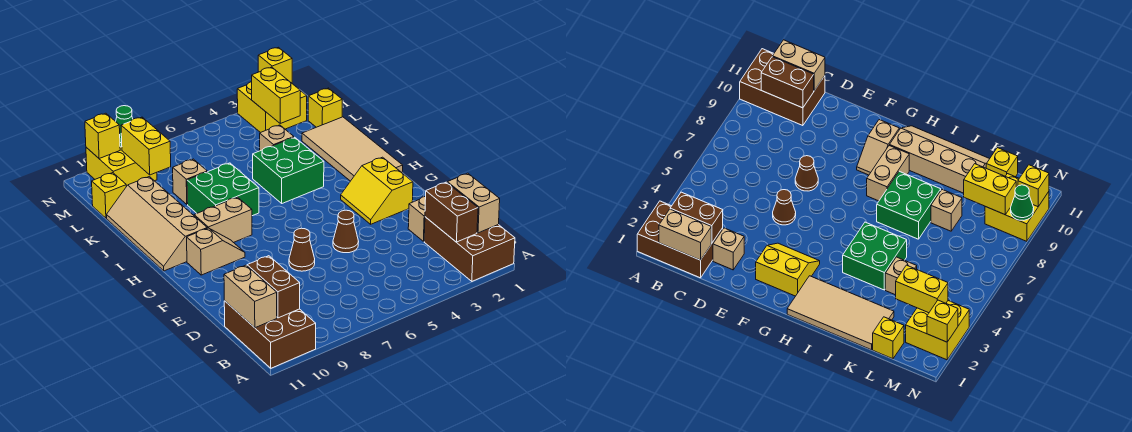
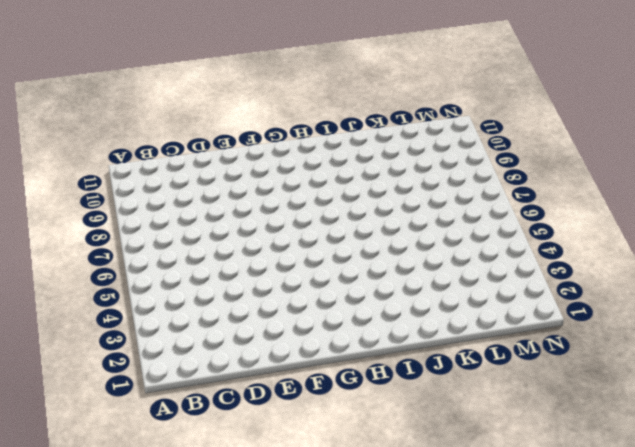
none -> brown brick A1:C2 level 1
none -> brown brick A10:C11 level 1
none -> tan brick D2 level 1

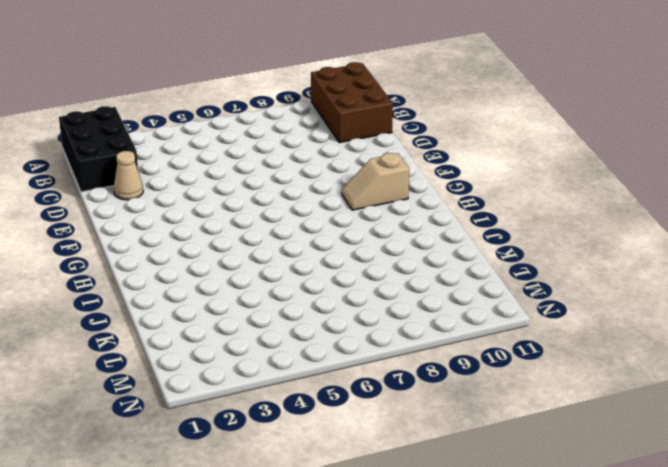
black brick A1:C2 level 1 -> brown brick A1:C2 level 1
tan cone D2 level 1 -> tan brick D2 level 1
none -> brown cone E5 level 1
none -> brown cone E7 level 1
none -> yellow slope F2:G3 level 1 top 2

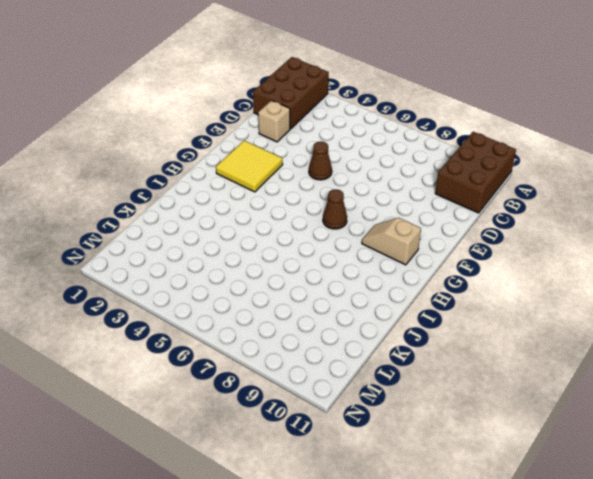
yellow tile F2:G3 level 1 -> yellow slope F2:G3 level 1 top 2
brown cone G7 level 1 -> brown cone E7 level 1
none -> tan tile H1:K2 level 1
none -> tan brick H8:H9 level 1
none -> tan slope H10:K11 level 1 top 10

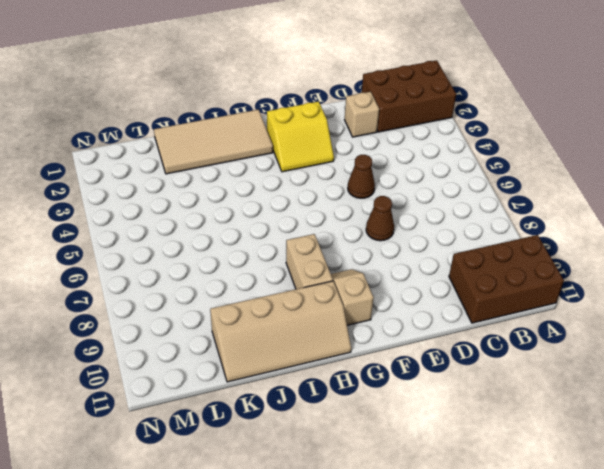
none -> green brick I4:J5 level 1
none -> green brick I7:J8 level 1
none -> tan brick K4 level 1

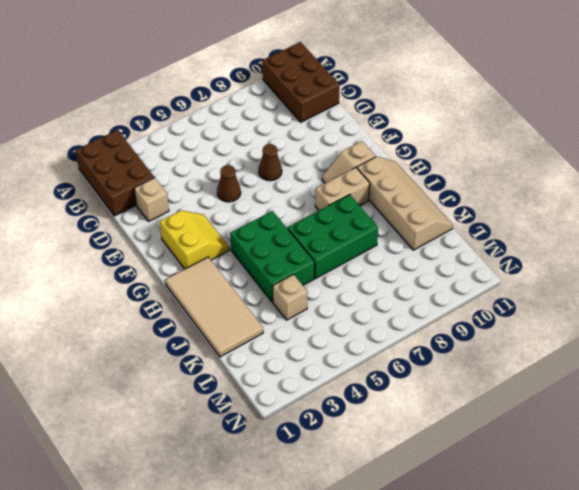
green brick H4:J5 level 1 -> green brick I4:J5 level 1
green brick I6:J8 level 1 -> green brick I7:J8 level 1
none -> tan brick K8 level 1
none -> yellow brick L1 level 1
none -> yellow brick L11 level 1

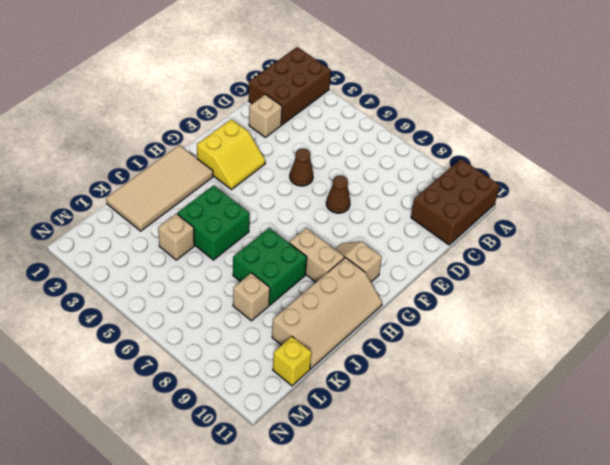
none -> yellow brick L1 level 1
none -> yellow brick M2:N3 level 1
none -> yellow brick M9:N10 level 1

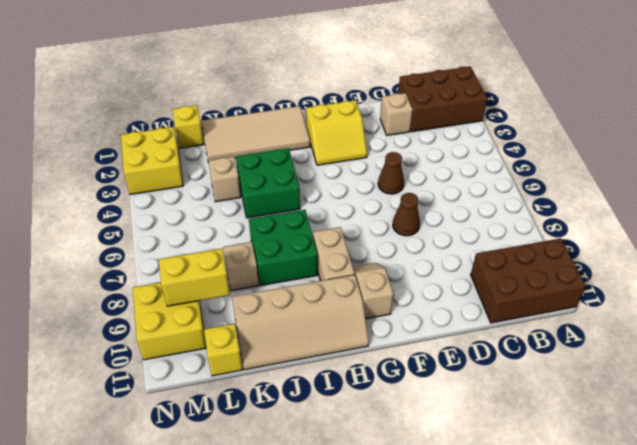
none -> tan brick B1:C1 level 2
none -> brown brick B2:C2 level 2
none -> brown brick B10:C10 level 2

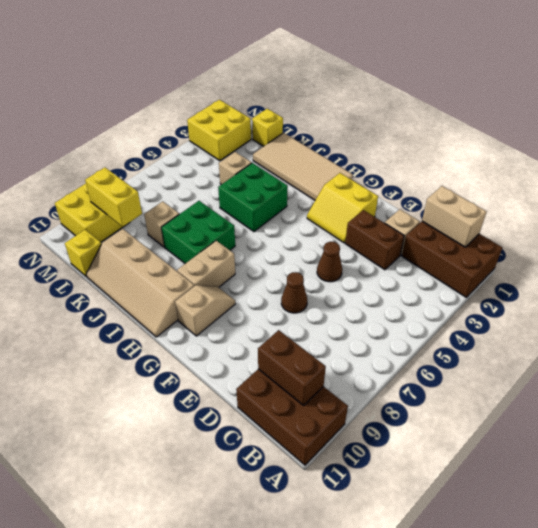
brown brick D3:E3 level 1 -> brown brick B2:C2 level 2
none -> tan brick B11:C11 level 2
none -> yellow brick L3:M3 level 2
none -> yellow brick N2 level 2

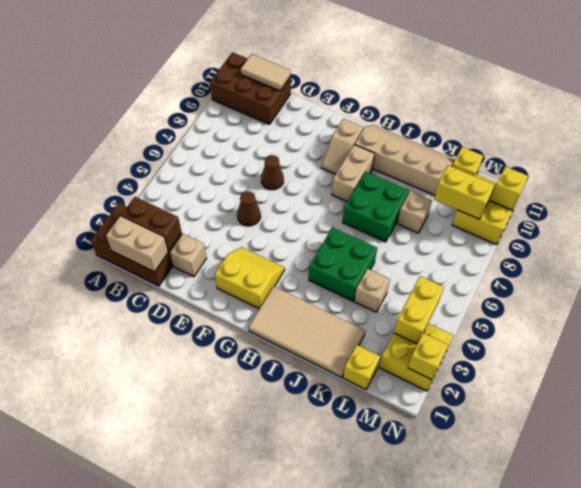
tan tile B11:C11 level 2 -> tan brick B11:C11 level 2
yellow brick M3:M4 level 2 -> yellow brick L3:M3 level 2
none -> brown brick B10:C10 level 2
none -> green cone N9 level 2

